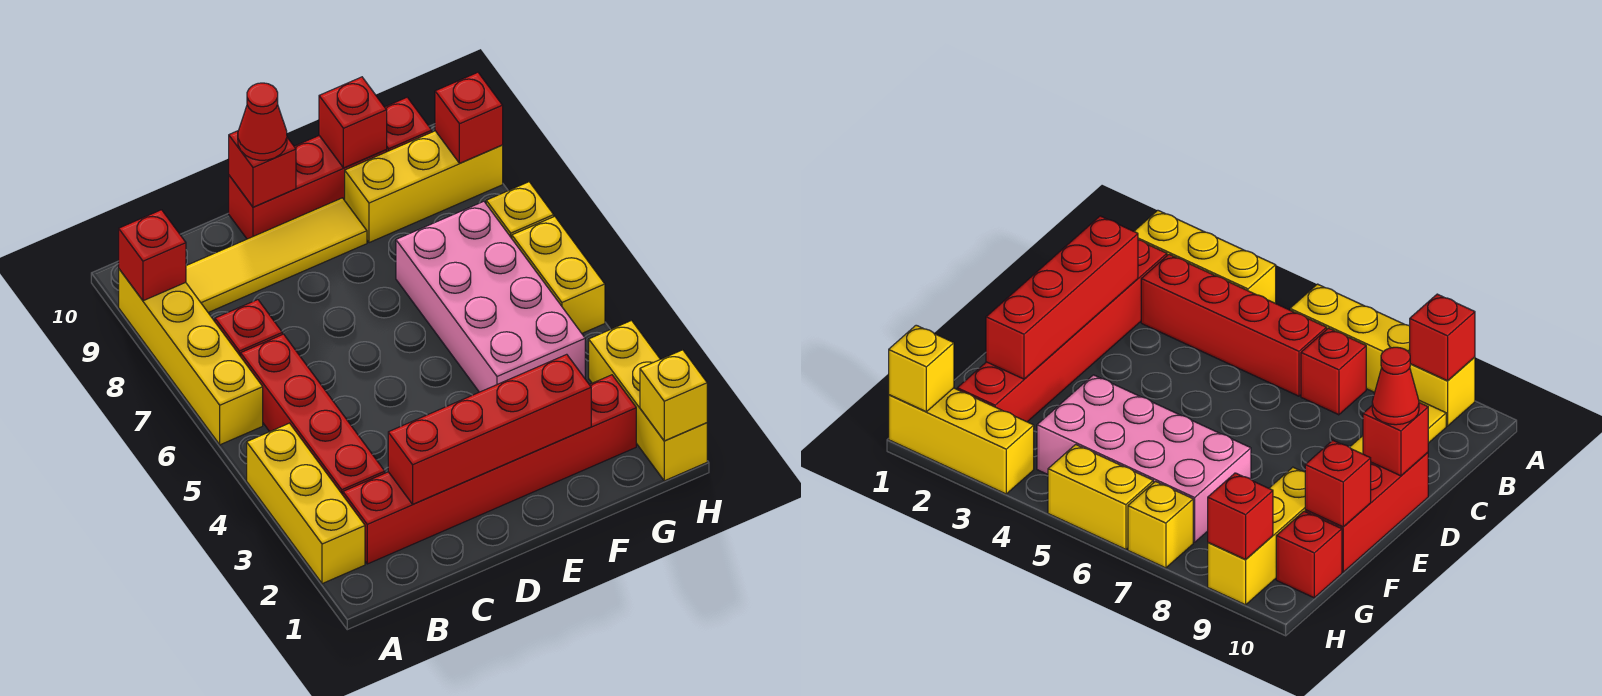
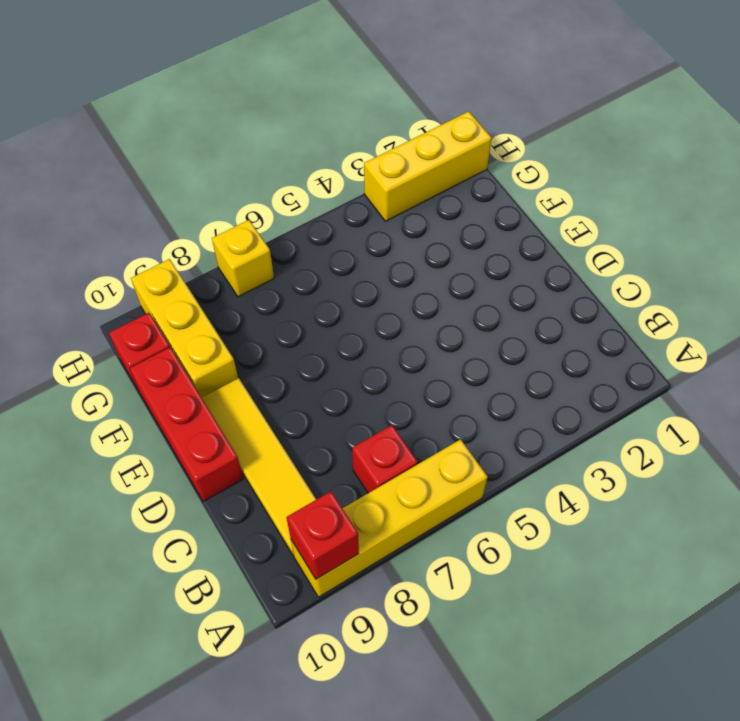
none -> yellow brick A2:A4 level 1
none -> red brick B2:G2 level 1
none -> red brick B3:B6 level 1

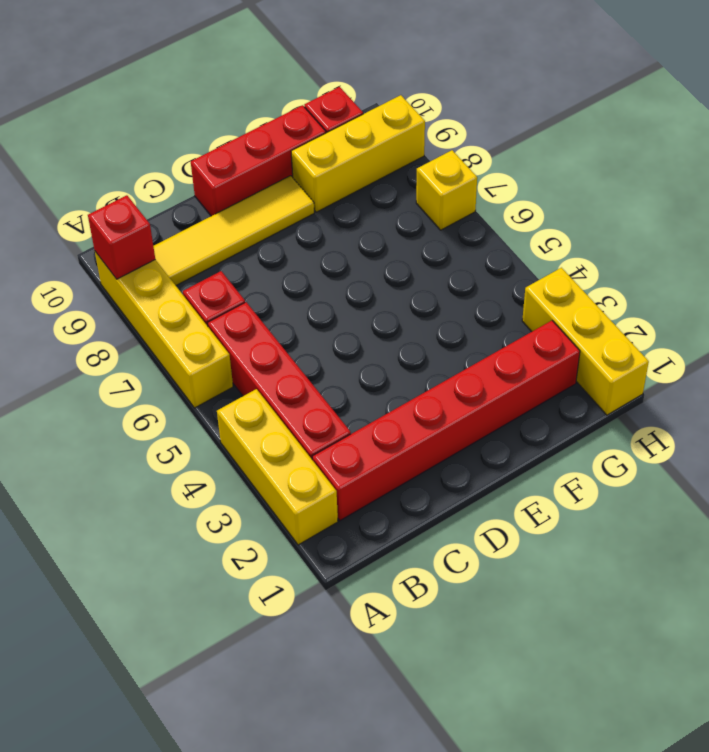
none -> pink brick F4:G7 level 1
none -> yellow brick H5:H6 level 1
none -> red brick C2:F2 level 2

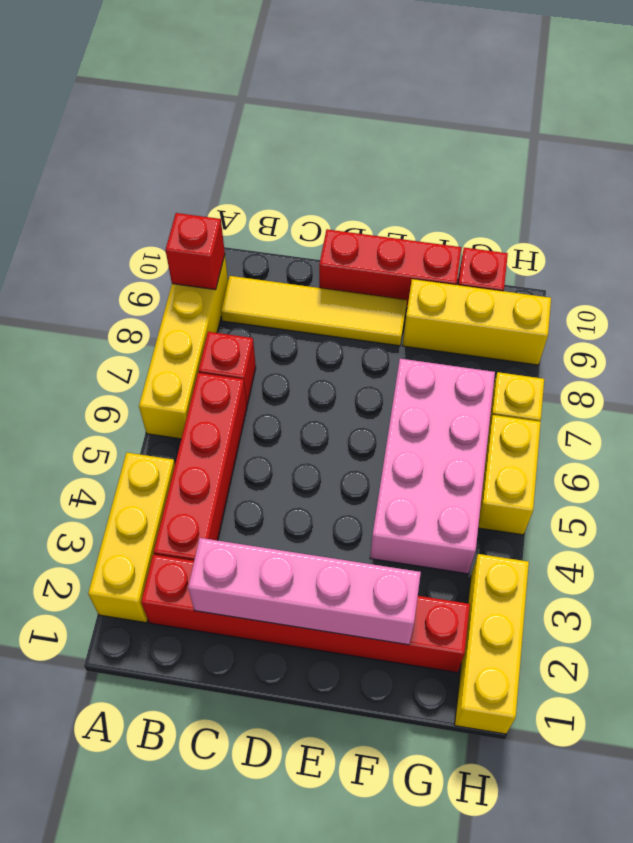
pink brick C2:F2 level 2 -> red brick C2:F2 level 2
none -> red brick D10 level 2
none -> red brick F10 level 2
none -> yellow brick H1 level 2

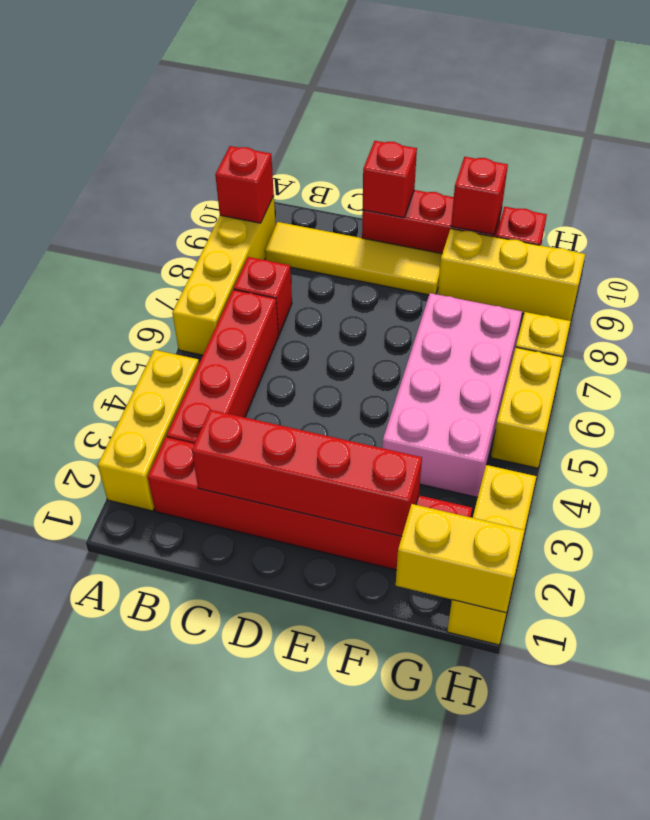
yellow brick G1:H1 level 2 -> yellow brick H1 level 2
none -> red brick H9 level 2
none -> red cone D10 level 3

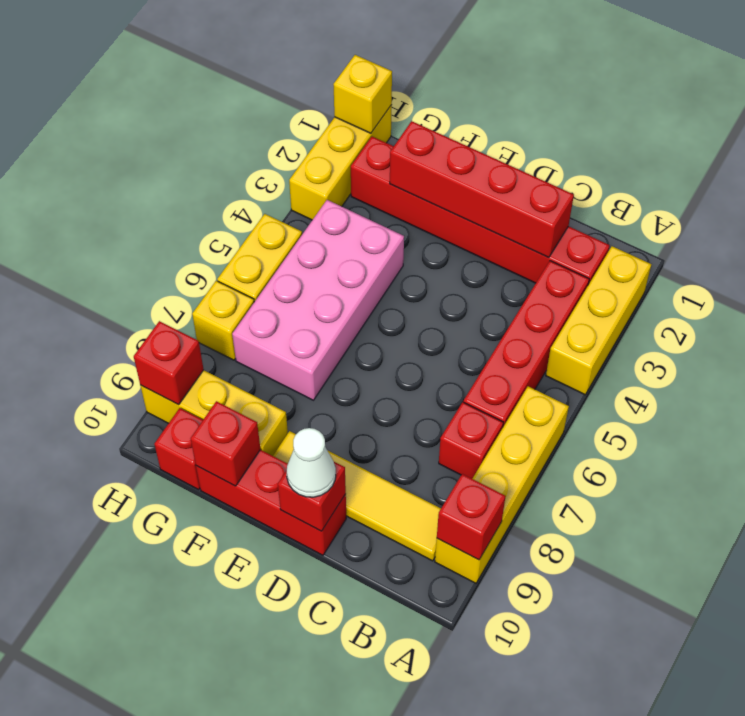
white cone D10 level 3 -> red cone D10 level 3

